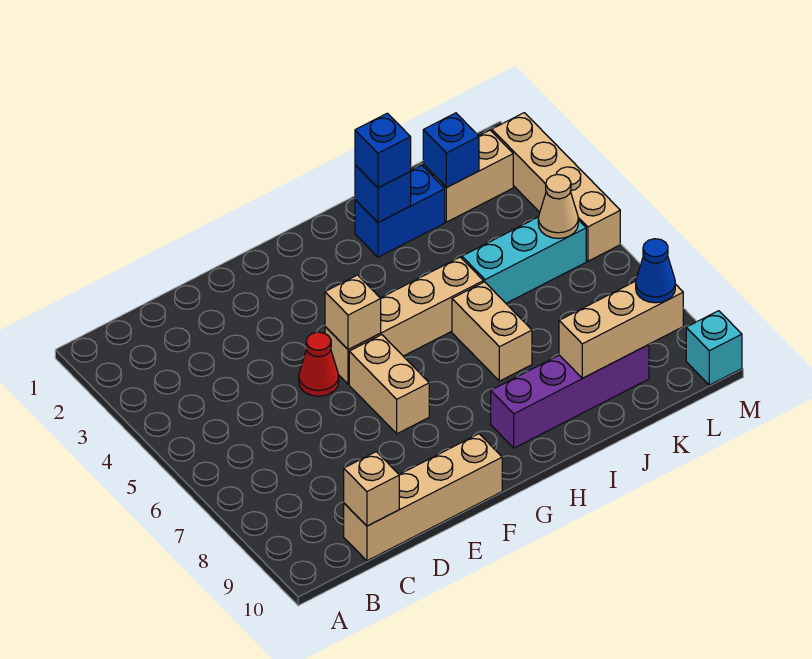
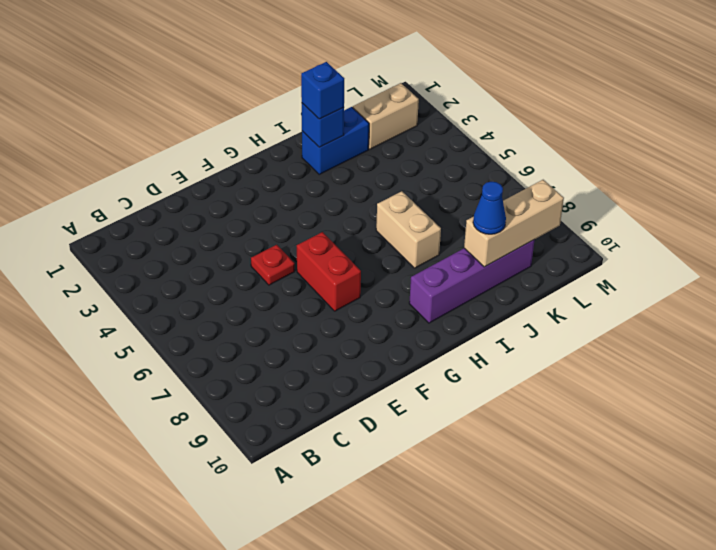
red plate E5 level 1 -> red cone E5 level 1
red brick F6:F7 level 1 -> tan brick F6:F7 level 1
blue cone J9 level 3 -> blue cone L9 level 3
none -> tan brick C10:F10 level 1
none -> tan brick F5:I5 level 1
none -> cyan brick J5:L5 level 1

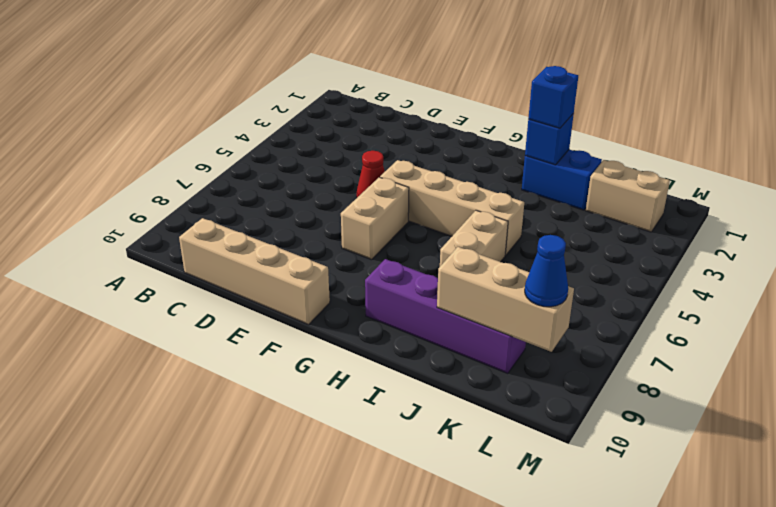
none -> cyan brick J5:L5 level 1
none -> tan brick M2:M5 level 1
none -> cyan brick M10 level 1

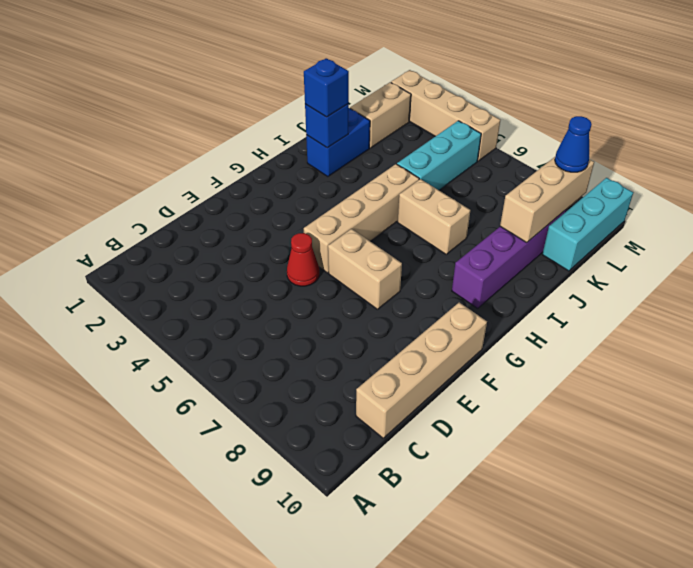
cyan brick K10:M10 level 1 -> cyan brick M10 level 1
none -> tan brick C10 level 2
none -> tan brick F5 level 2
none -> blue brick K2 level 2

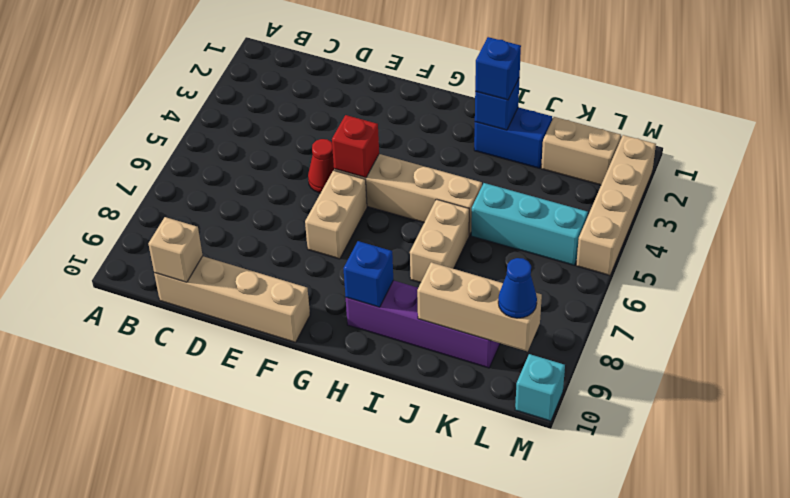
red brick F5 level 2 -> tan brick F5 level 2
blue brick H9 level 2 -> blue brick K2 level 2
none -> tan cone L5 level 2

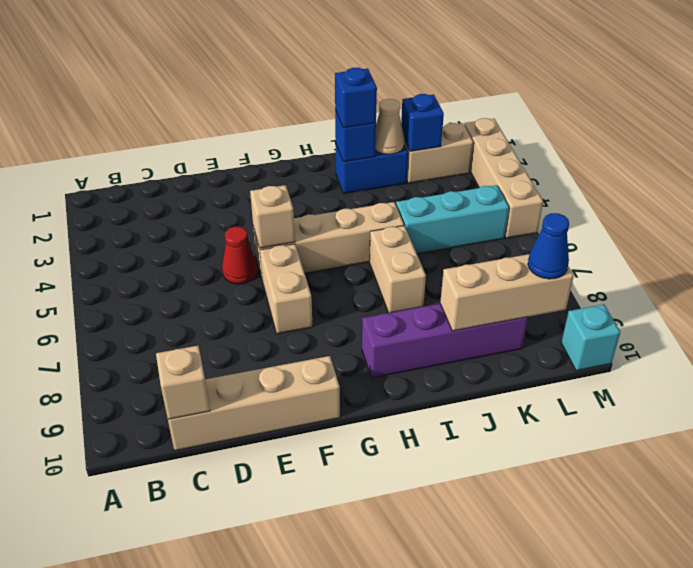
tan cone J2 level 2 -> tan cone L5 level 2

